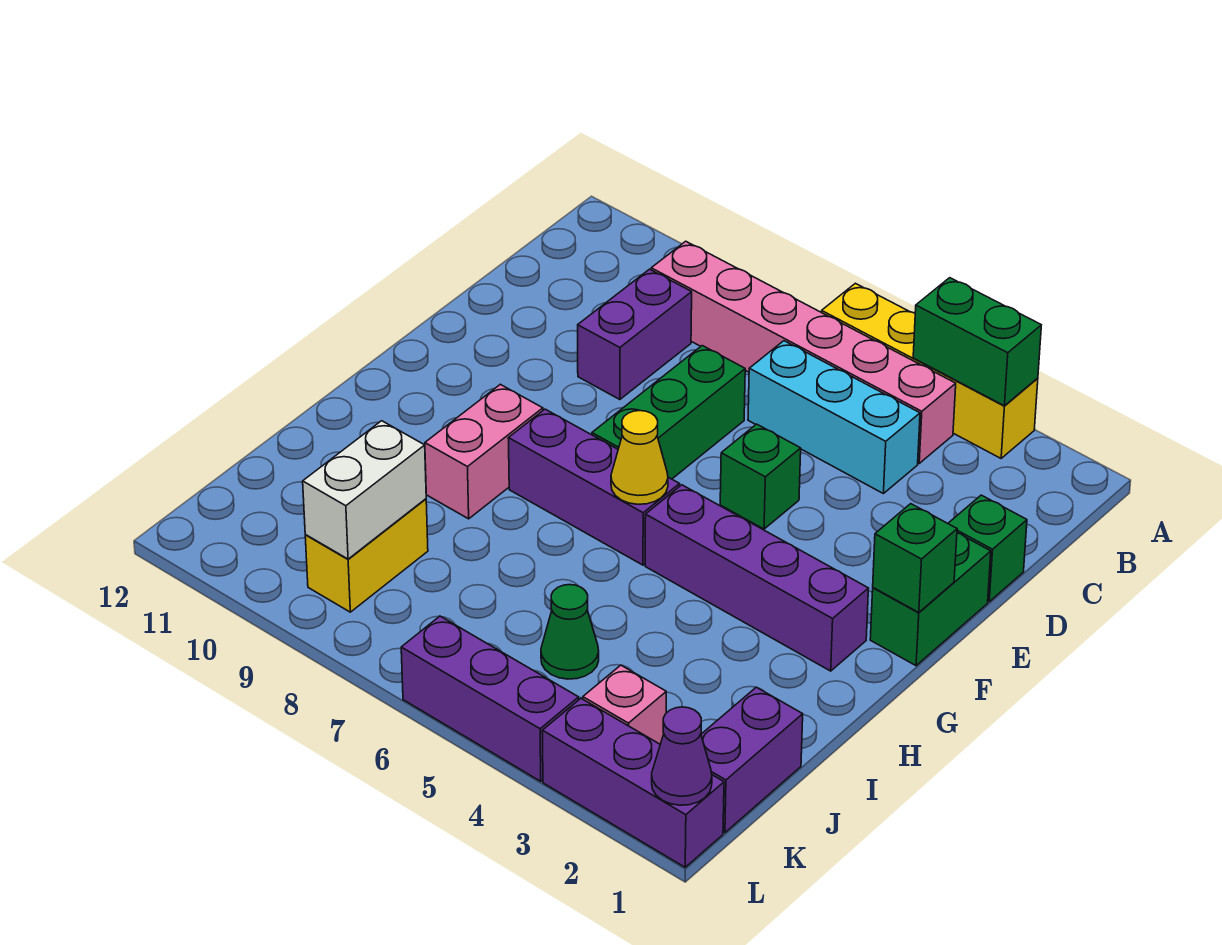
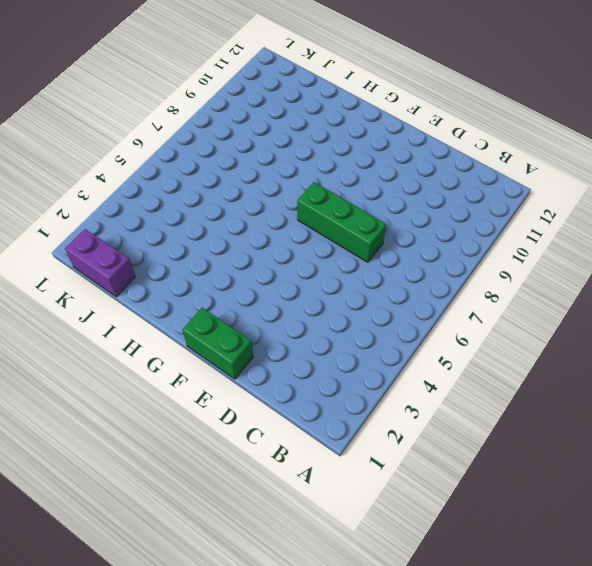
none -> yellow brick A3:A6 level 1
none -> pink brick B4:B9 level 1
none -> cyan brick C4:C6 level 1

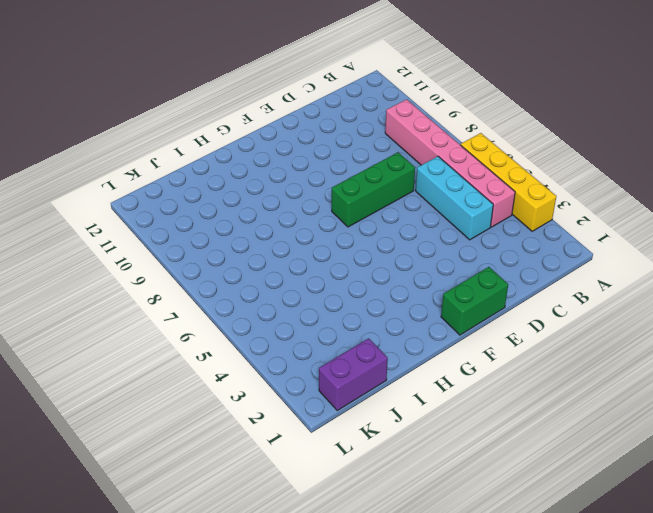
none -> purple brick C9:D9 level 1
none -> green brick D1 level 1
none -> green brick E5 level 1

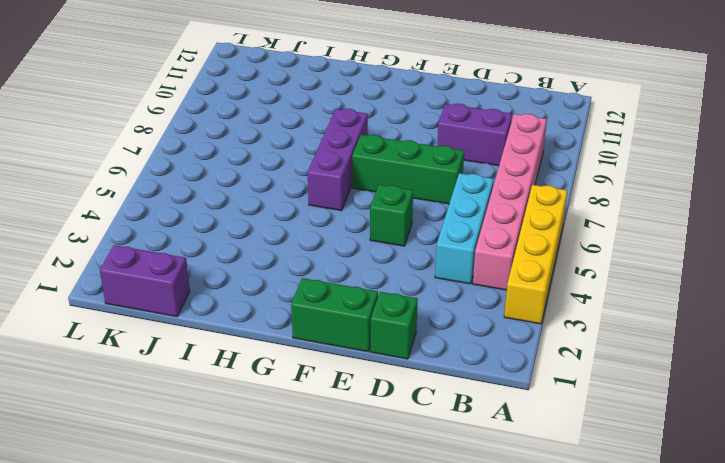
none -> purple brick G2:G5 level 1
none -> pink brick G9:H9 level 1
none -> green cone J5 level 1

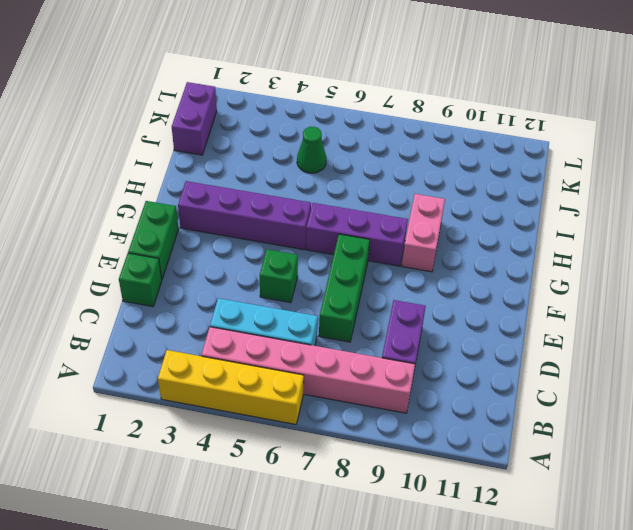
none -> yellow brick J9:K9 level 1
none -> pink brick K3 level 1
none -> purple brick L1:L3 level 1

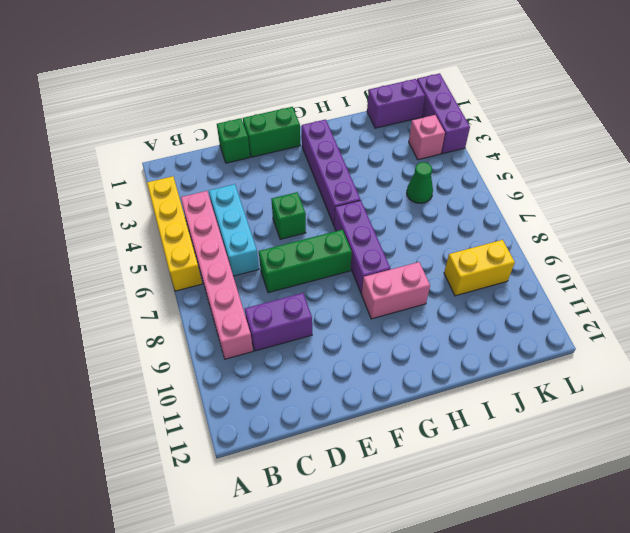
none -> purple brick L4:L6 level 1
none -> green brick A3:A4 level 2
none -> green brick F1 level 2

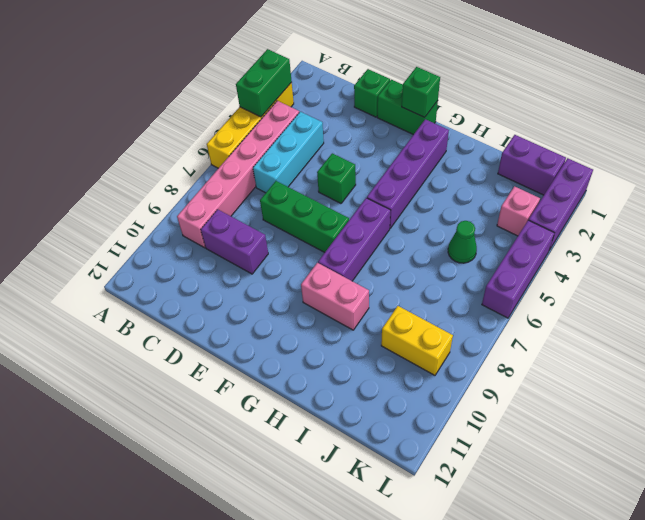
none -> yellow cone G6 level 2
none -> white brick J9:K9 level 2
none -> purple cone L1 level 2

